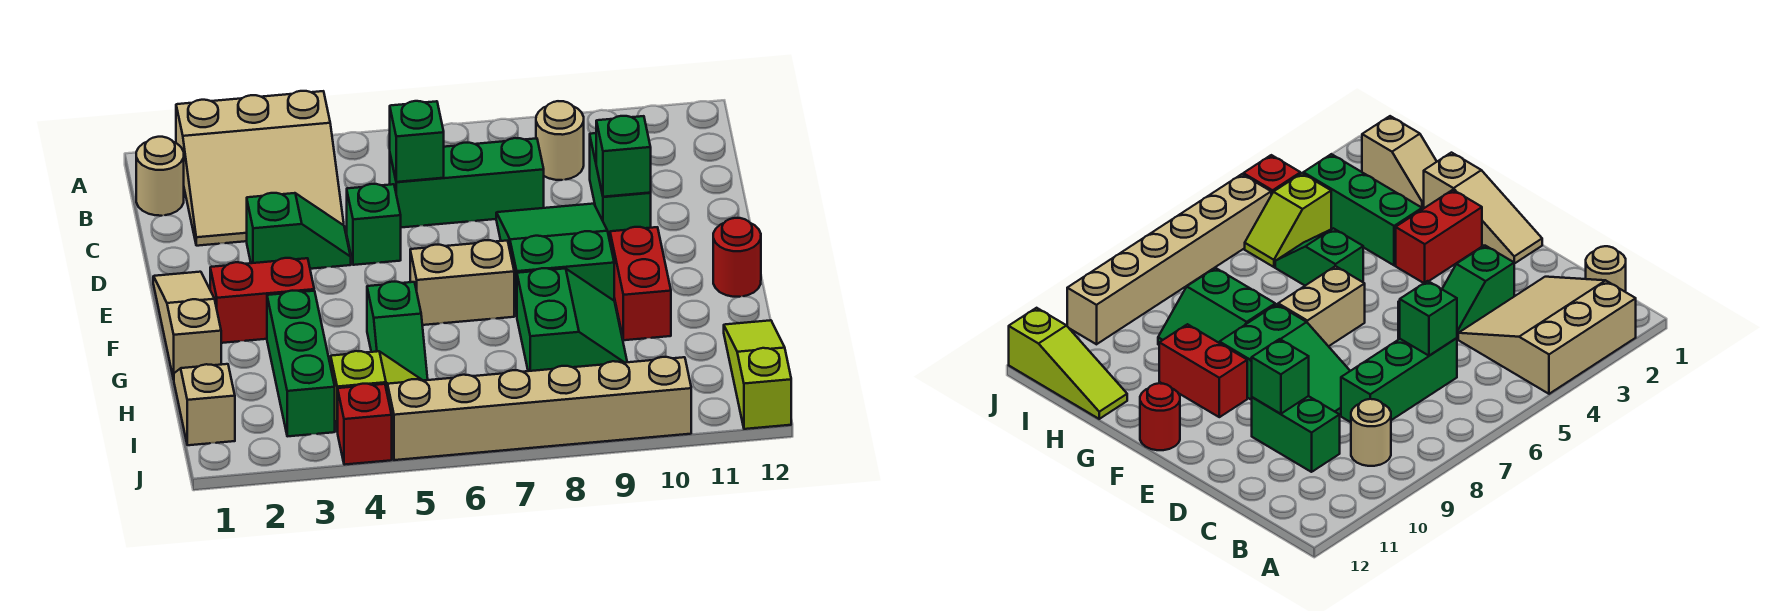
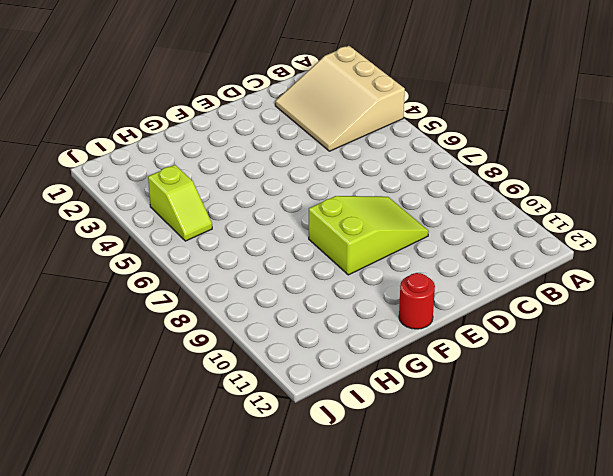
lime slope D8:F9 level 1 top F -> green slope D8:F9 level 1 top F
none -> tan round brick B1 level 1
none -> tan round brick B9 level 1
none -> green brick C6:C8 level 1

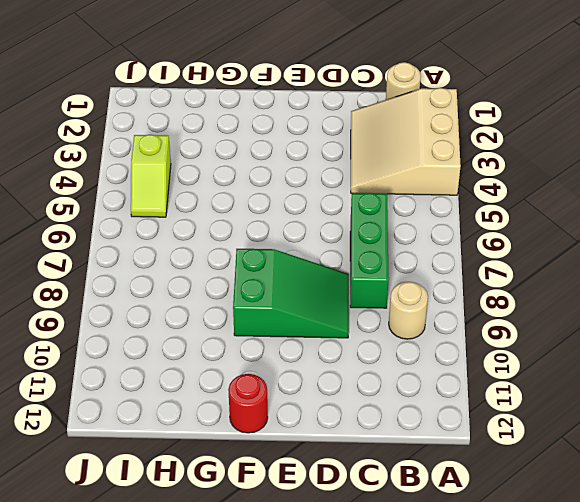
none -> green brick C10:D10 level 1
none -> green slope D3:D4 level 1 top 3
none -> green brick D5 level 1

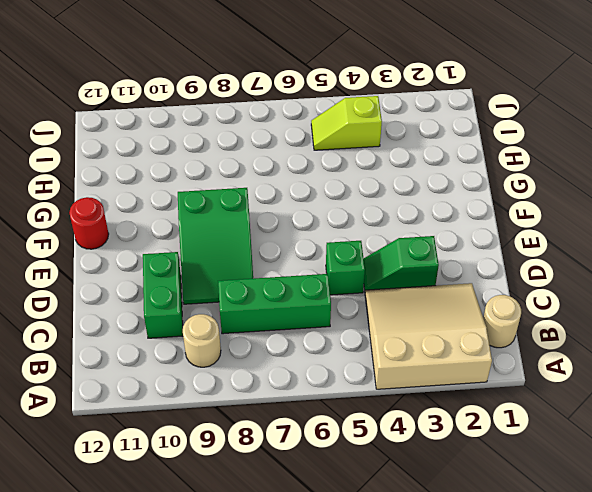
none -> tan slope E1:G1 level 1 top G
none -> red brick F2:F3 level 1
none -> tan brick F6:F7 level 1

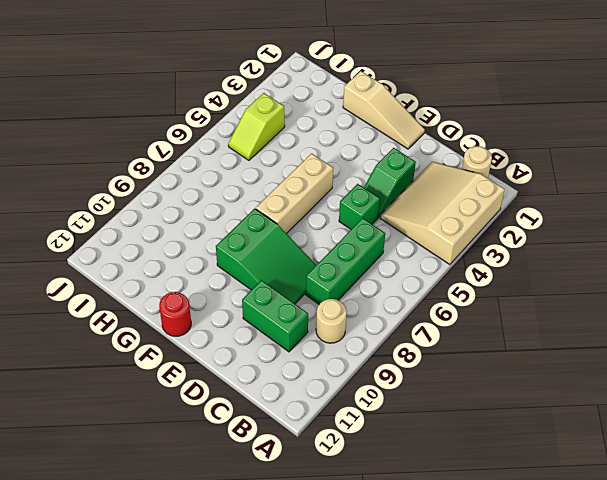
tan brick F5:F7 level 1 -> tan brick F6:F7 level 1
none -> red brick F2:F3 level 1
none -> red brick F10:G10 level 1
none -> green brick G3:I3 level 1

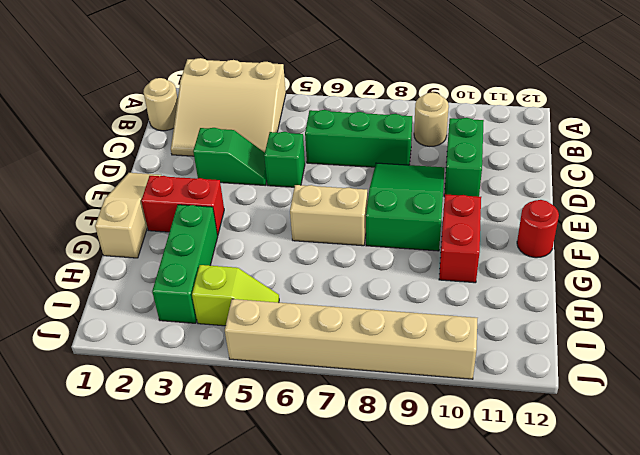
none -> green slope G5:H5 level 1 top G
none -> green slope G8:H9 level 1 top 8
none -> tan slope H1:I1 level 1 top I

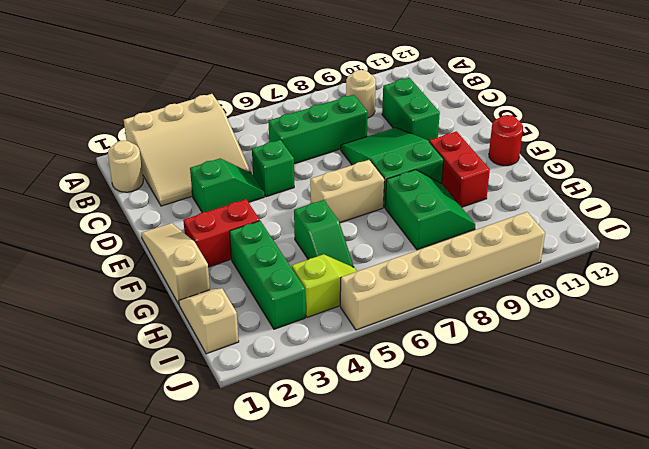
none -> lime slope H12:J12 level 1 top J
none -> red brick J4 level 1
none -> green brick C6 level 2

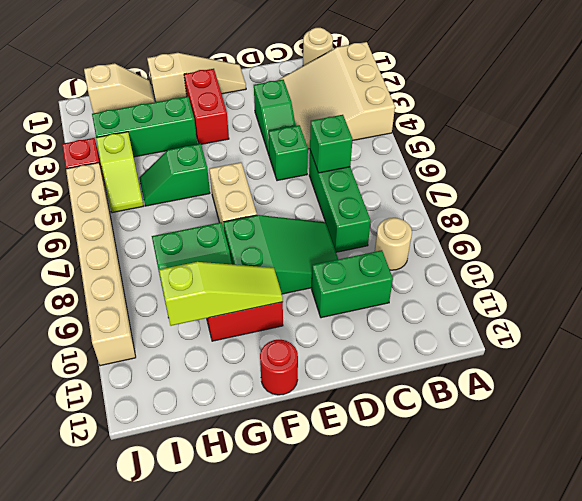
lime slope F10:H10 level 2 top H -> lime slope H12:J12 level 1 top J
none -> green brick D10 level 2

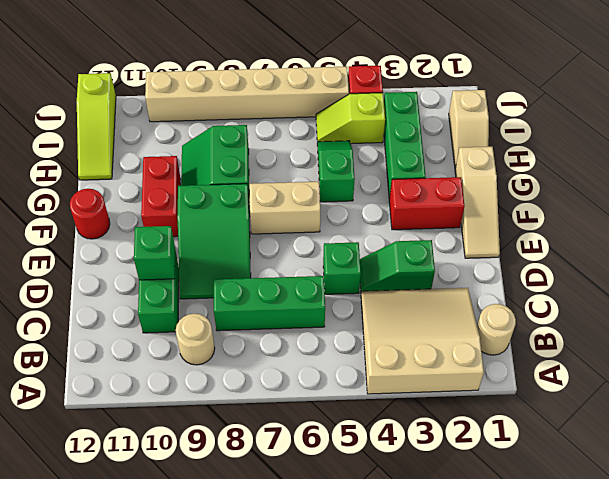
none -> green brick C6 level 2

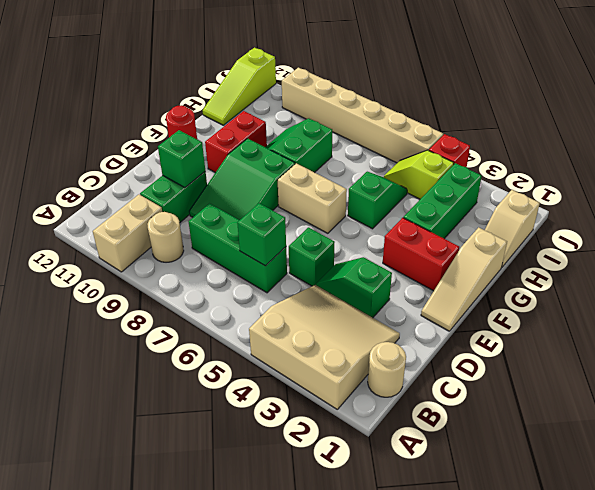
tan brick A10:B10 level 1 -> none

